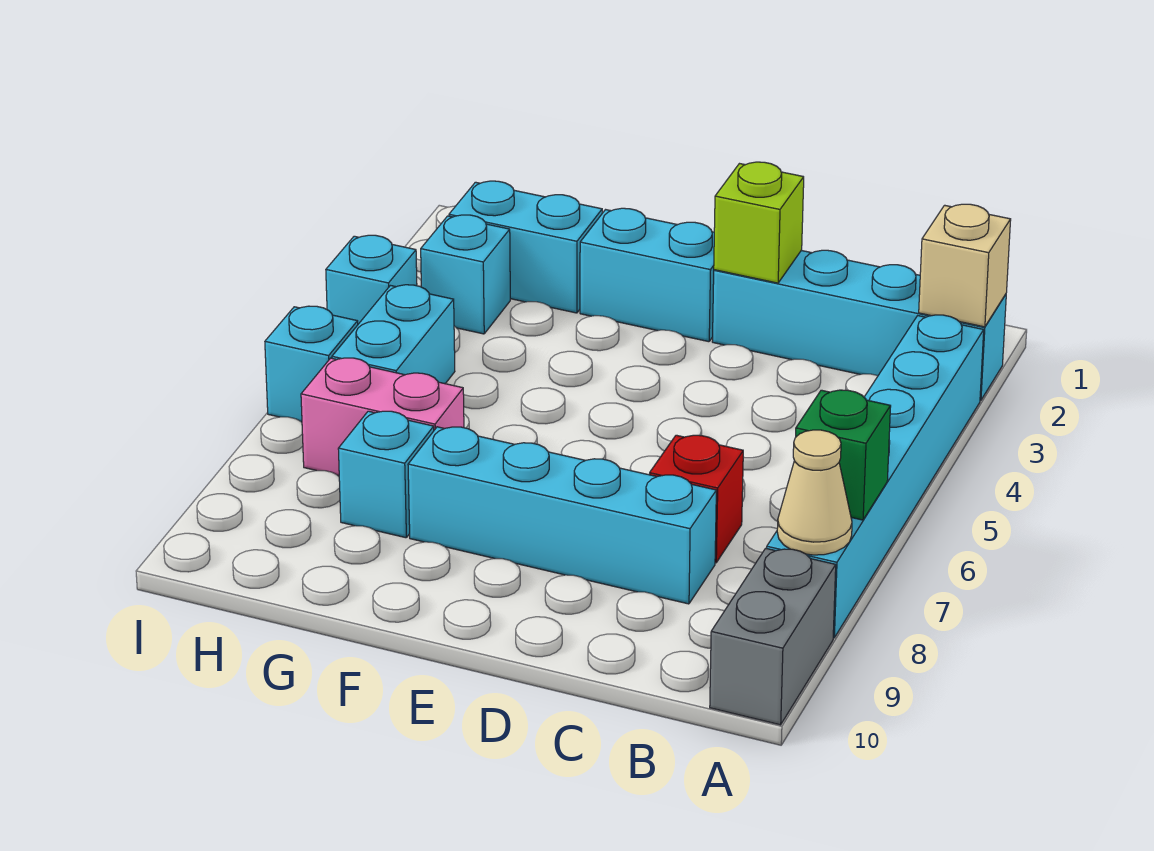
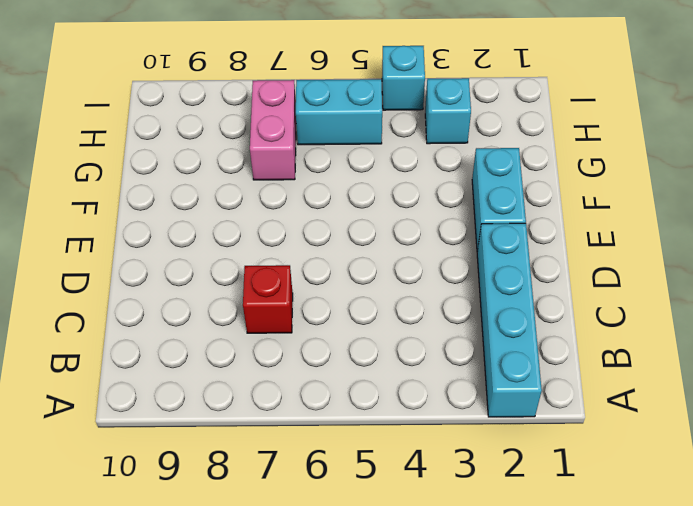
none -> cyan brick A3:A8 level 1
none -> grey brick A9:A10 level 1
none -> cyan brick C8:F8 level 1

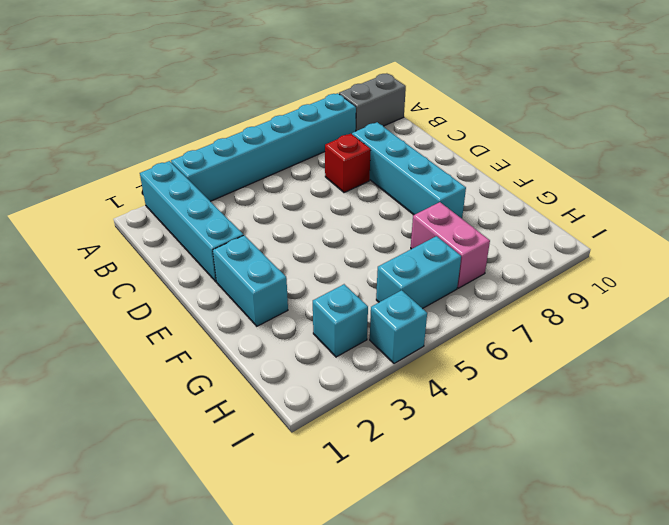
none -> cyan brick G2:H2 level 1
none -> cyan brick G8 level 1
none -> cyan brick I6 level 1

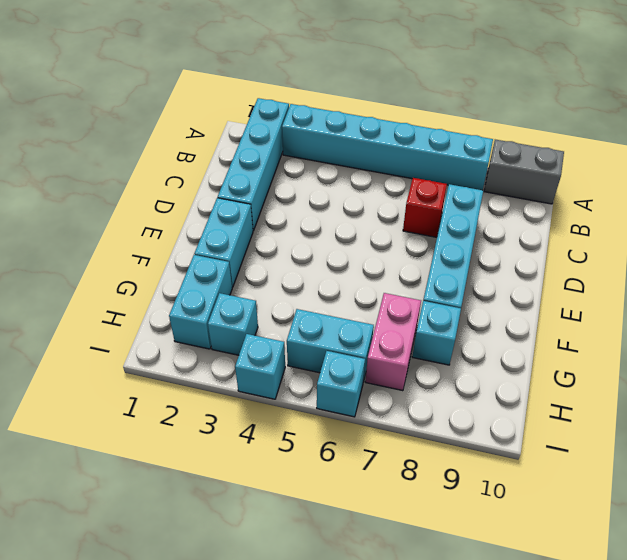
none -> tan brick A2 level 2
none -> green brick A7 level 2
none -> tan cone A8 level 2

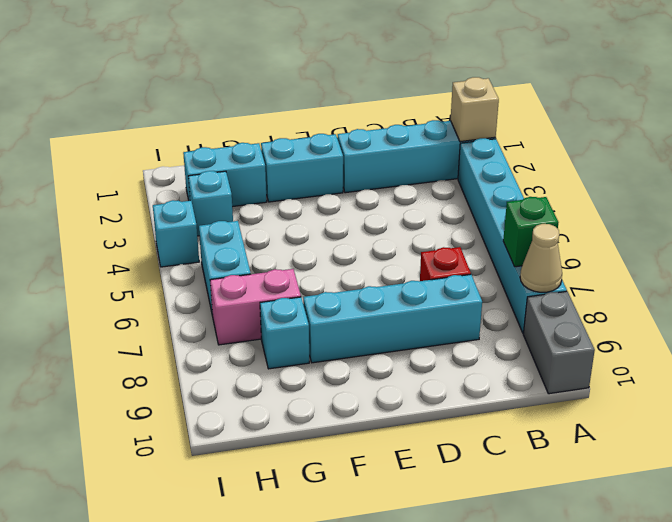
none -> cyan brick I6 level 1
none -> lime brick D2 level 2

